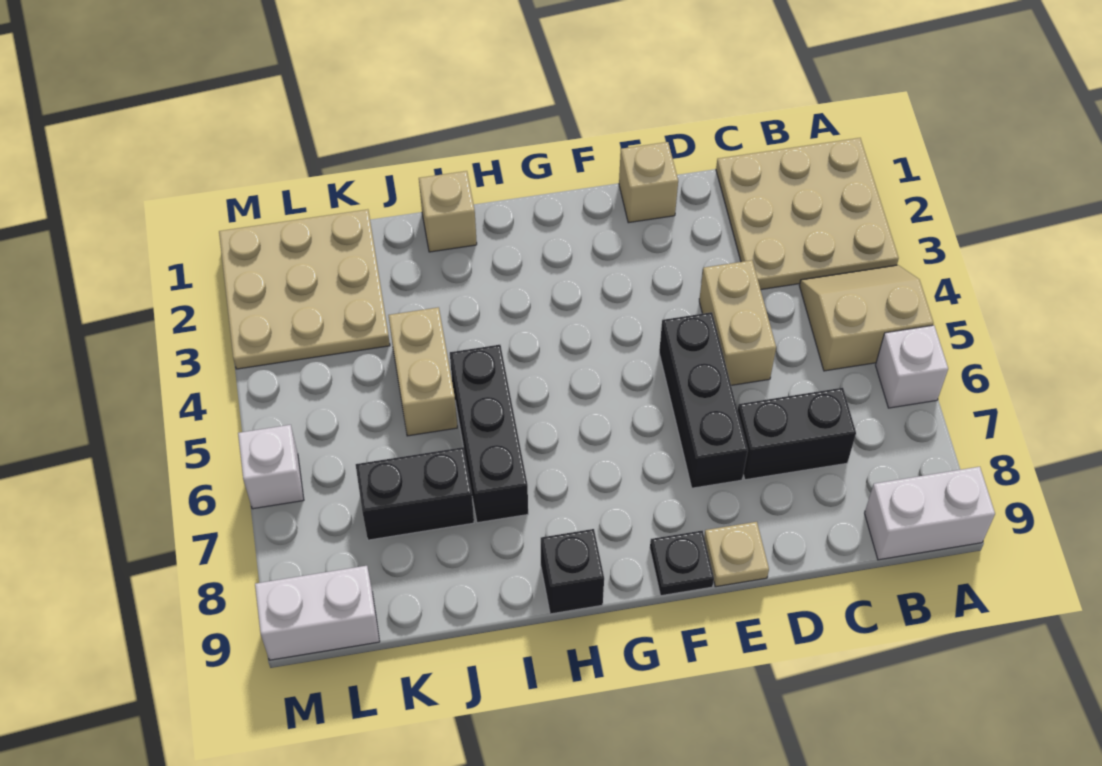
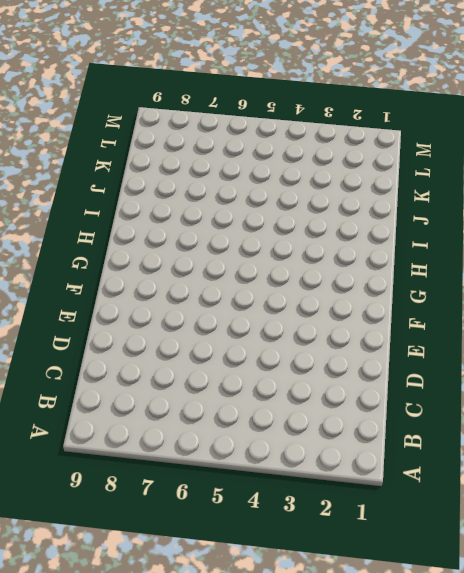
none -> tan plate A1:C3 level 1
none -> tan slope A4:B5 level 1 top 5
none -> white brick A6 level 1

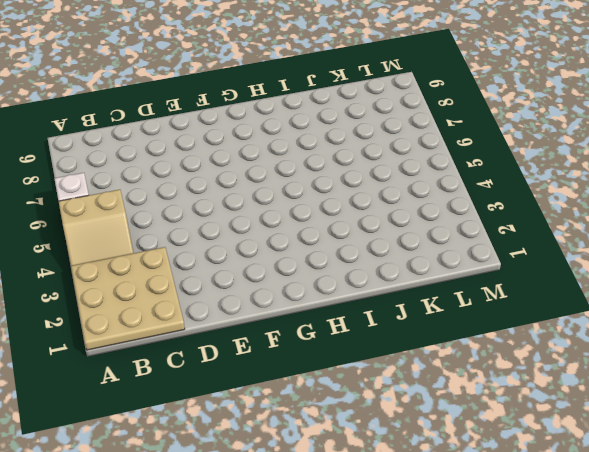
none -> white brick A9:B9 level 1
none -> black brick C7:D7 level 1
none -> tan brick D4:D5 level 1

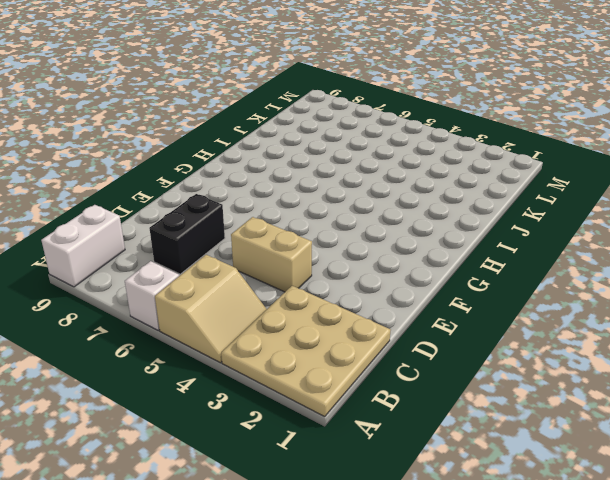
none -> tan brick E1 level 1
none -> black brick E5:E7 level 1
none -> tan plate E9 level 1

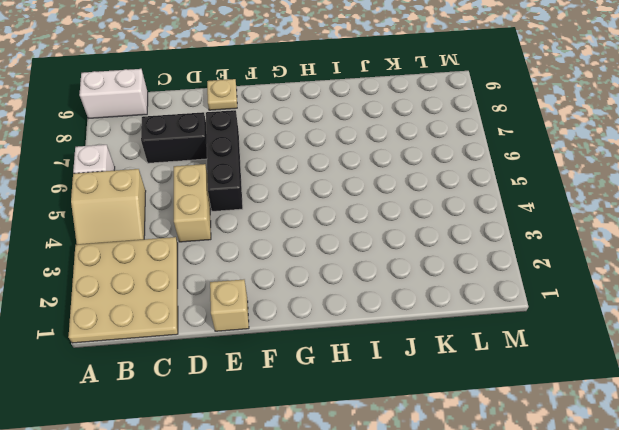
none -> black plate F9 level 1
none -> black brick H9 level 1
none -> tan brick I1 level 1

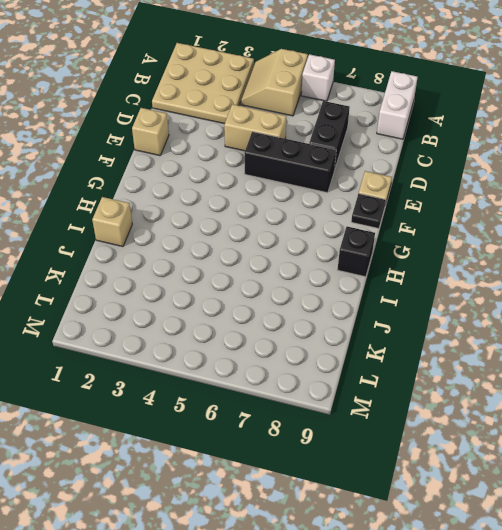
none -> black brick I5:I7 level 1
none -> tan brick J4:J5 level 1
none -> black brick J7:K7 level 1

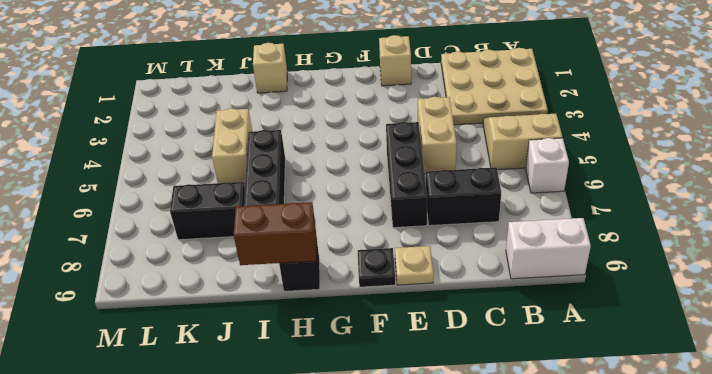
brown brick H9:I9 level 2 -> none
none -> tan plate K1:M3 level 1
none -> white brick L9:M9 level 1
none -> white brick M6 level 1

